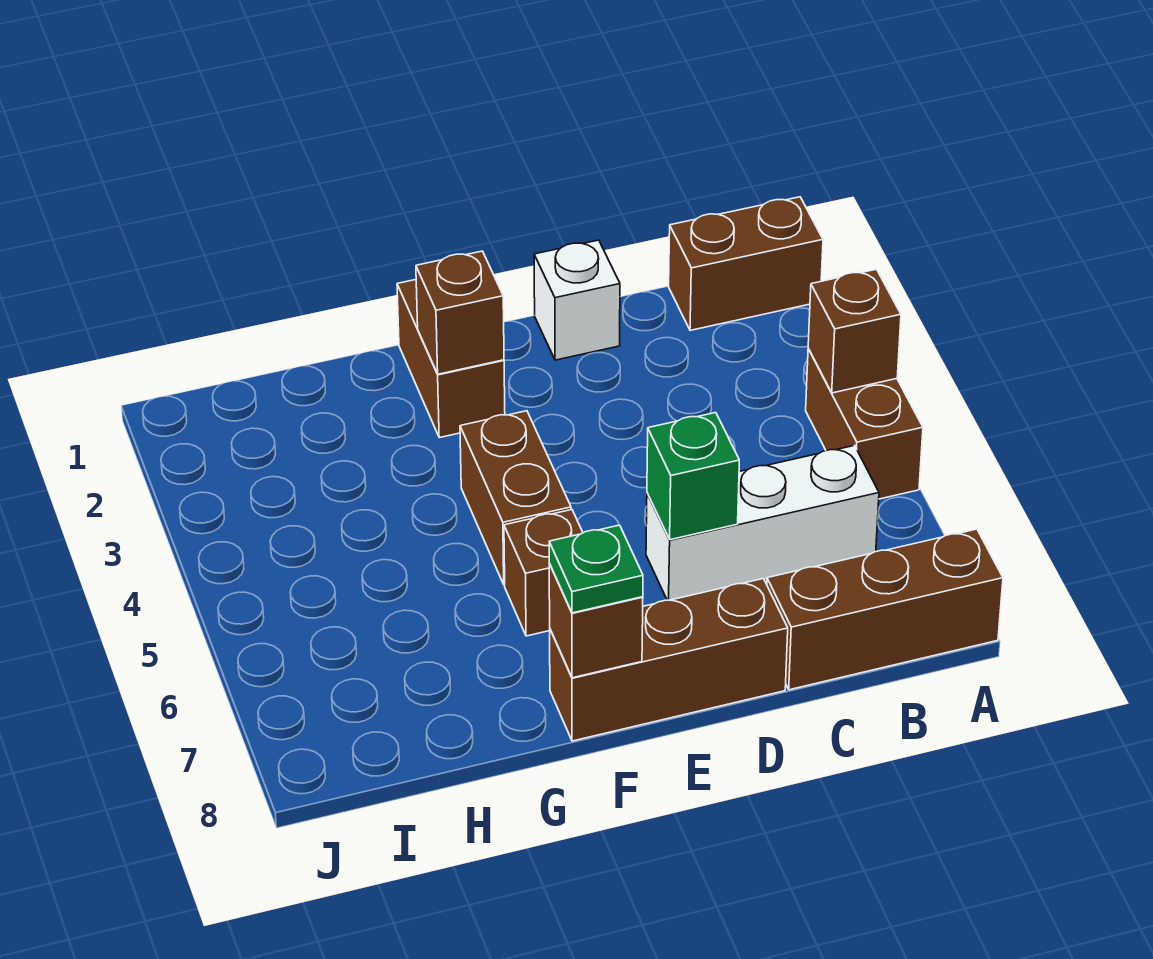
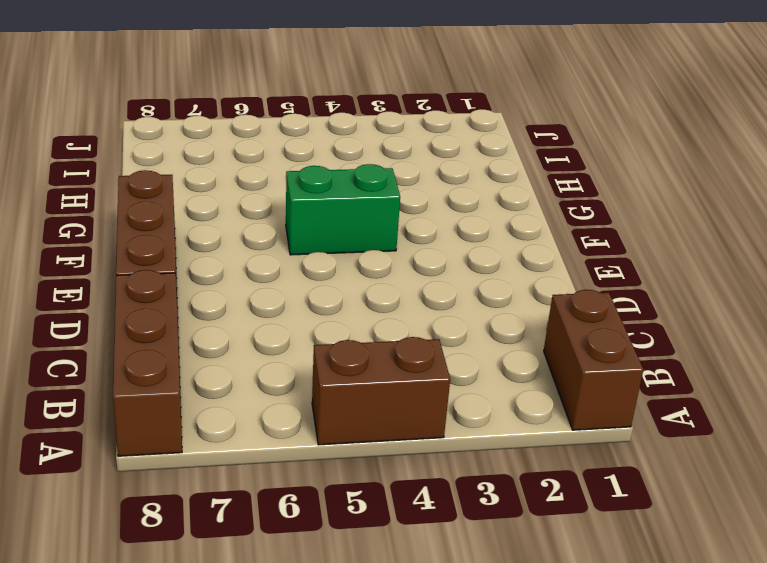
green brick F4:F5 level 1 -> brown brick F4:F5 level 1
none -> white brick B6:D6 level 1
none -> white brick D1 level 1
none -> brown brick F1:F2 level 1

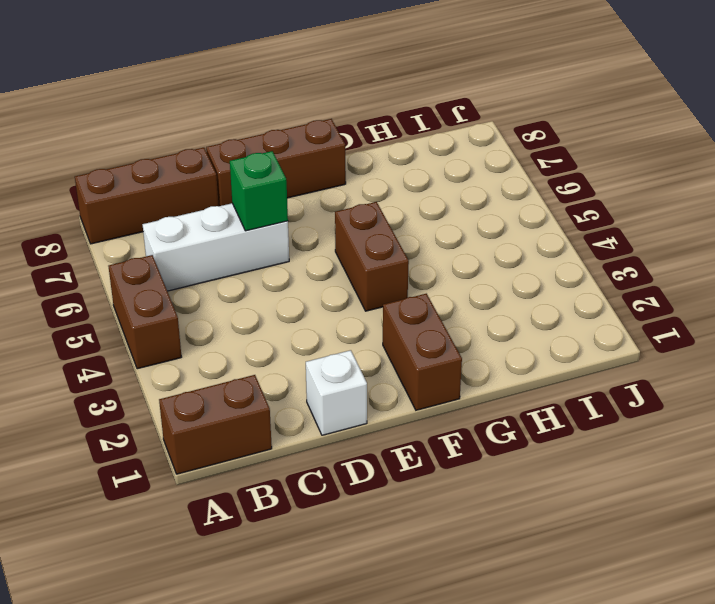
none -> brown brick F6 level 1
none -> brown brick A4 level 2
none -> brown brick F2 level 2

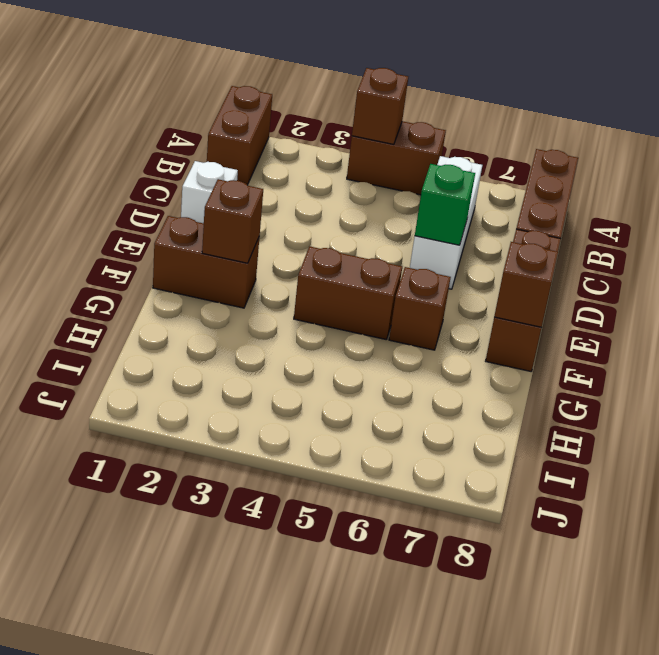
none -> green plate F8 level 3

